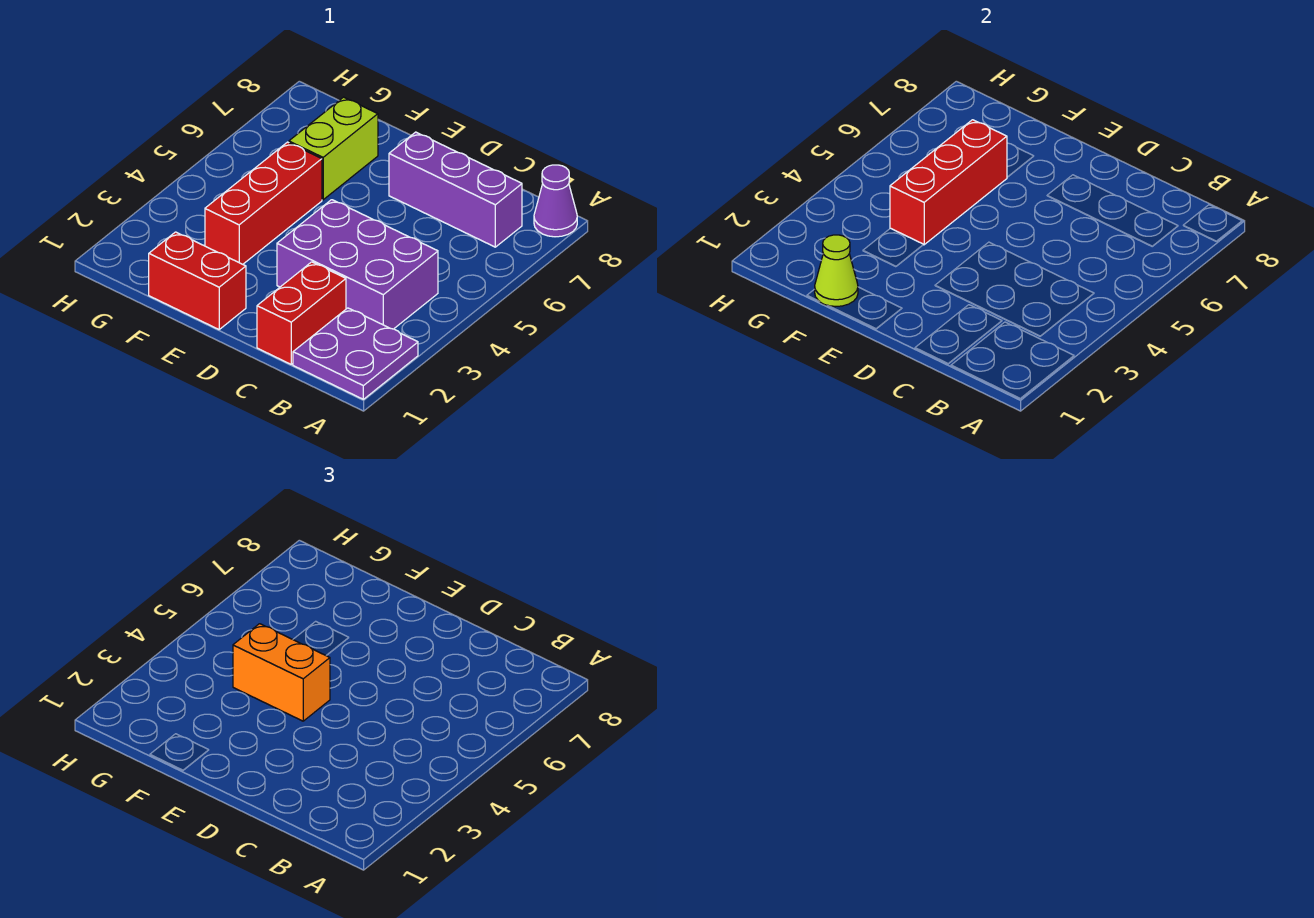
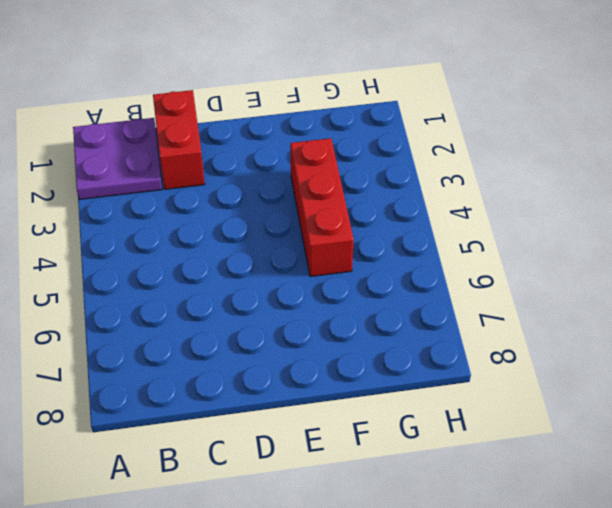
none -> purple cone A8 level 1
none -> purple brick B3:D4 level 1

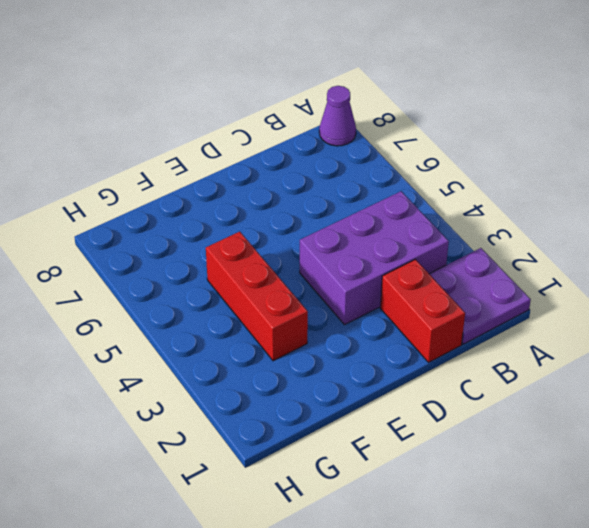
none -> purple brick B7:D7 level 1
none -> red brick E1:F1 level 1

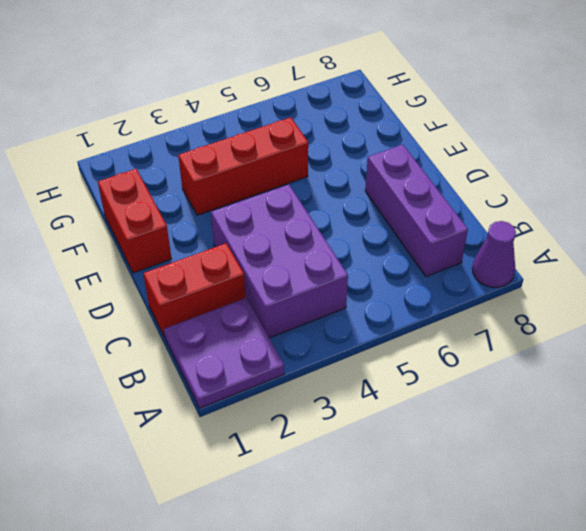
none -> lime brick F6:F7 level 1
none -> lime cone F1 level 2

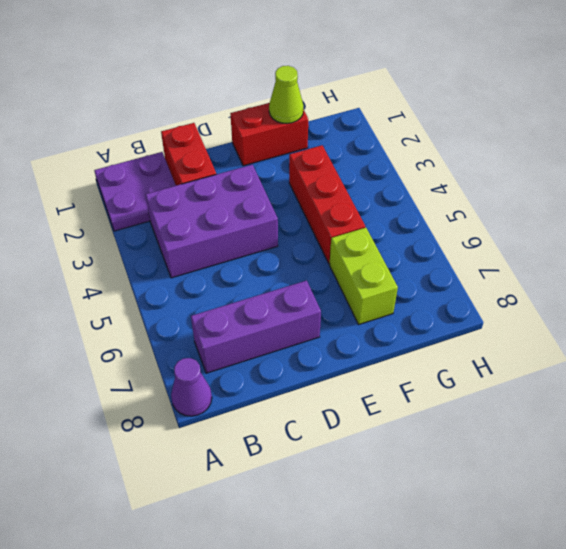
none -> red brick F4:F6 level 2
none -> orange brick E4:F4 level 3

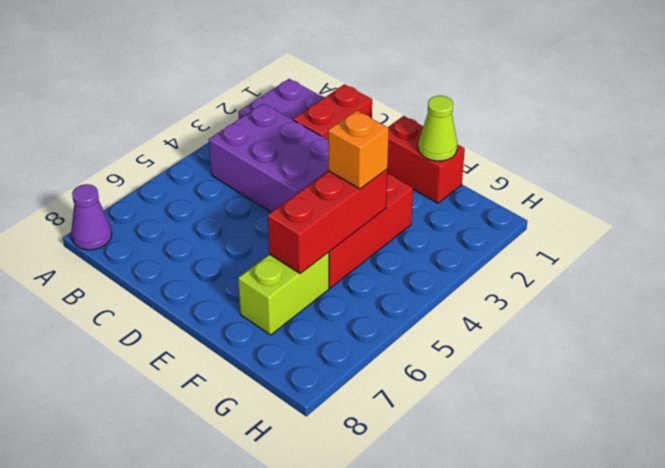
orange brick F4 level 3 -> orange brick E4:F4 level 3
none -> purple brick B7:D7 level 1

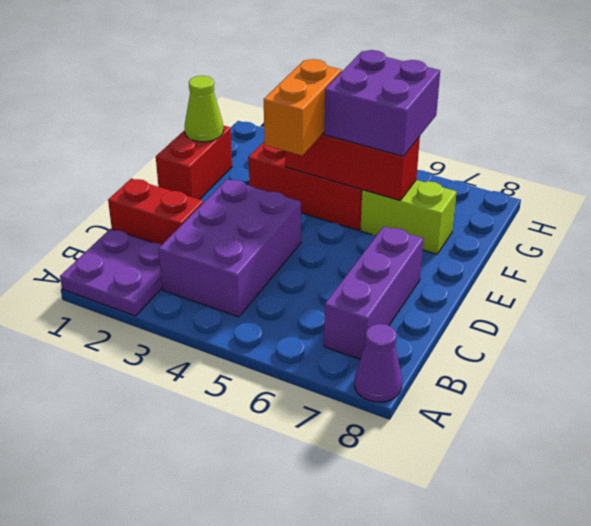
purple brick F5:G6 level 3 -> none

